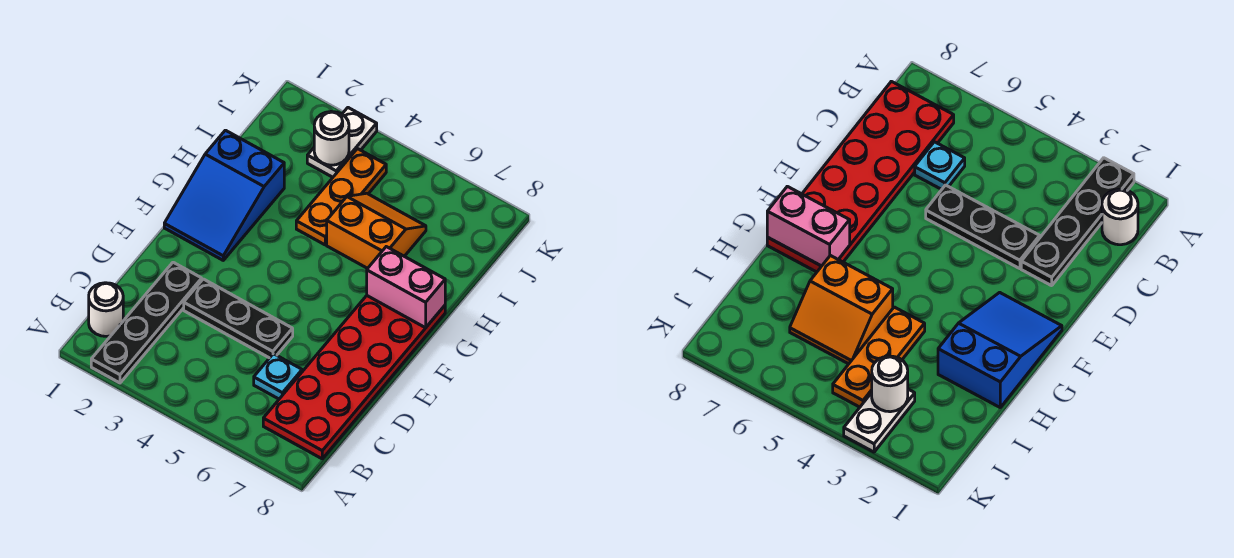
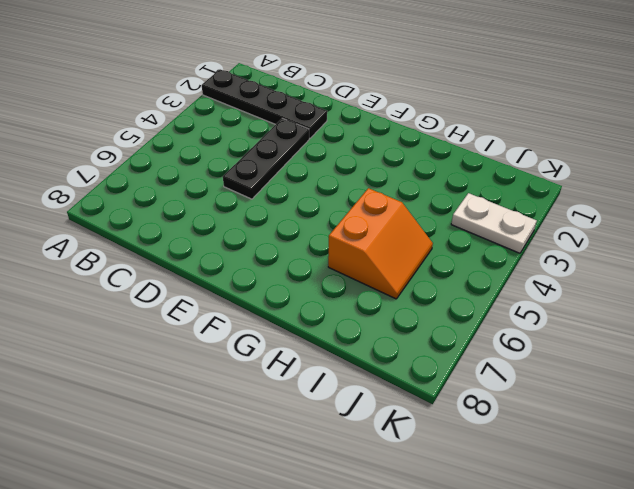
none -> white round brick B1 level 1
none -> red plate B7:G8 level 1

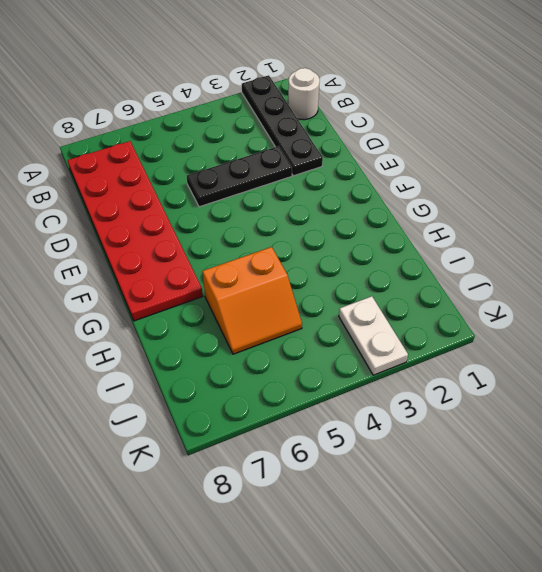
none -> cyan plate C6 level 1
none -> blue slope F1:H2 level 1 top H

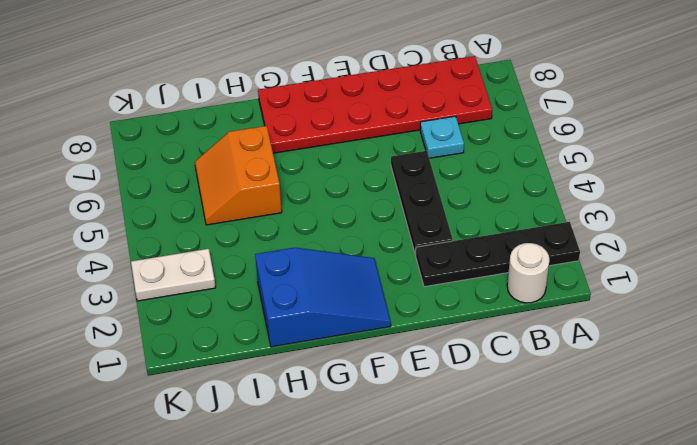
none -> orange plate H4:J4 level 1
none -> pink brick G7:G8 level 2

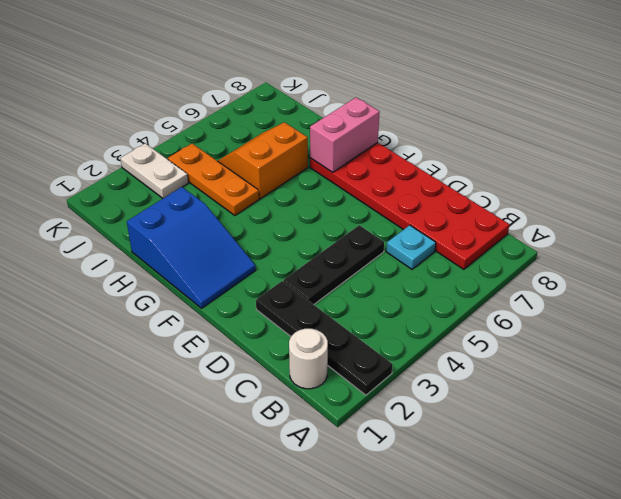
none -> white round brick J3 level 2

